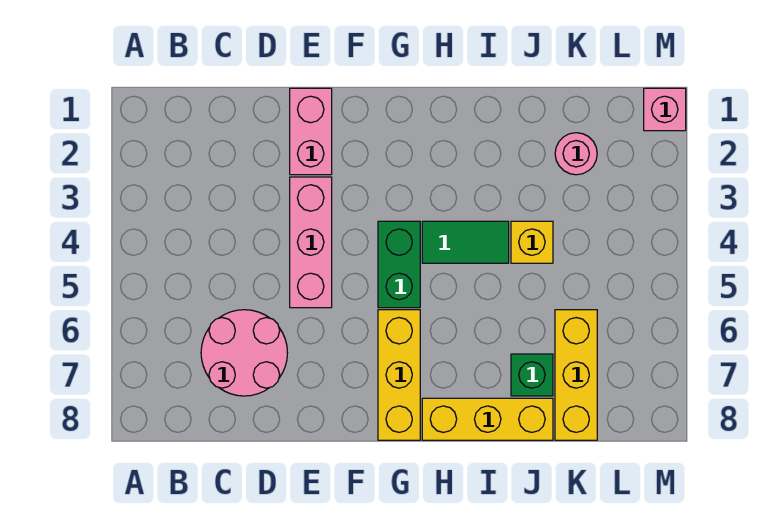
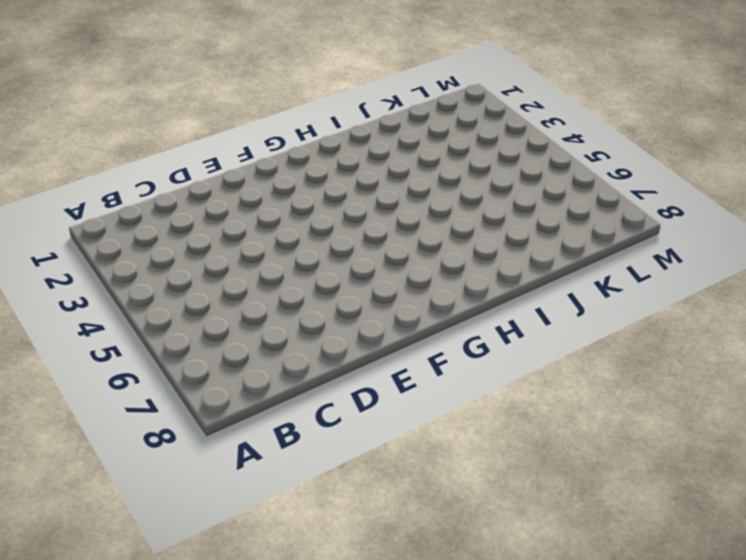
none -> pink round brick C6:D7 level 1
none -> pink brick E1:E2 level 1
none -> pink brick E3:E5 level 1

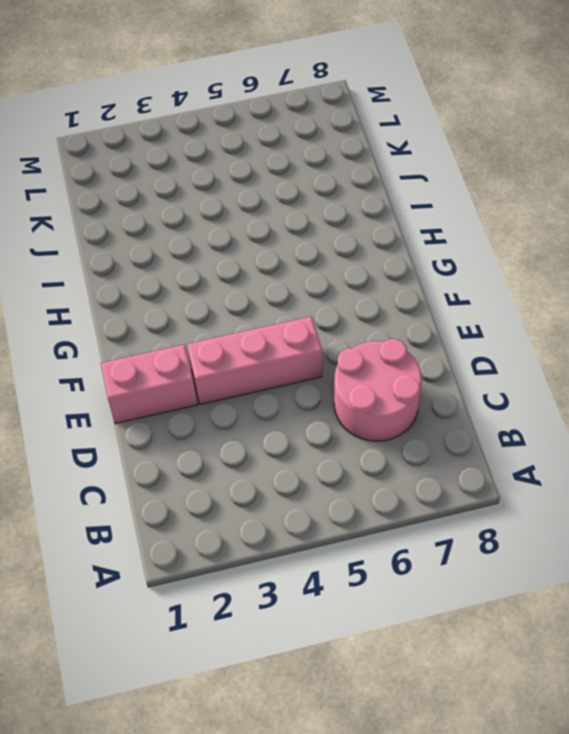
none -> green brick G4:G5 level 1
none -> yellow brick G6:G8 level 1
none -> green tile H4:I4 level 1

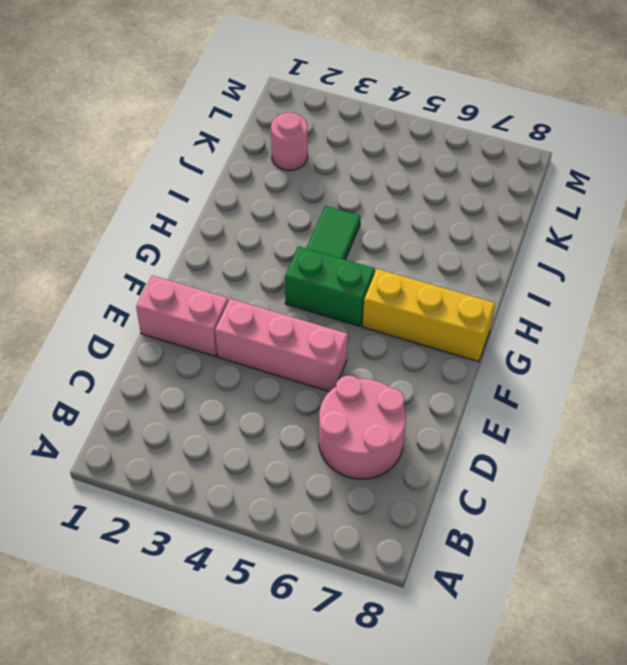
none -> yellow brick H8:J8 level 1
none -> yellow brick J4 level 1
none -> green brick J7 level 1

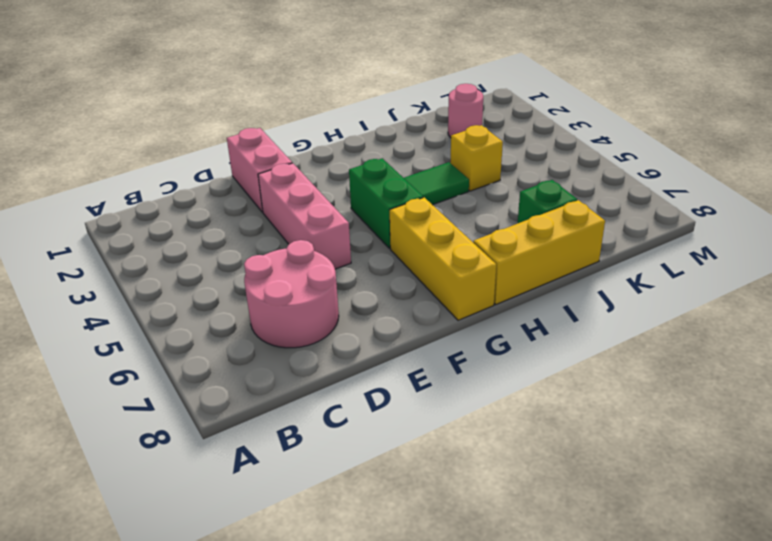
none -> yellow brick K6:K8 level 1
none -> pink brick M1 level 1

